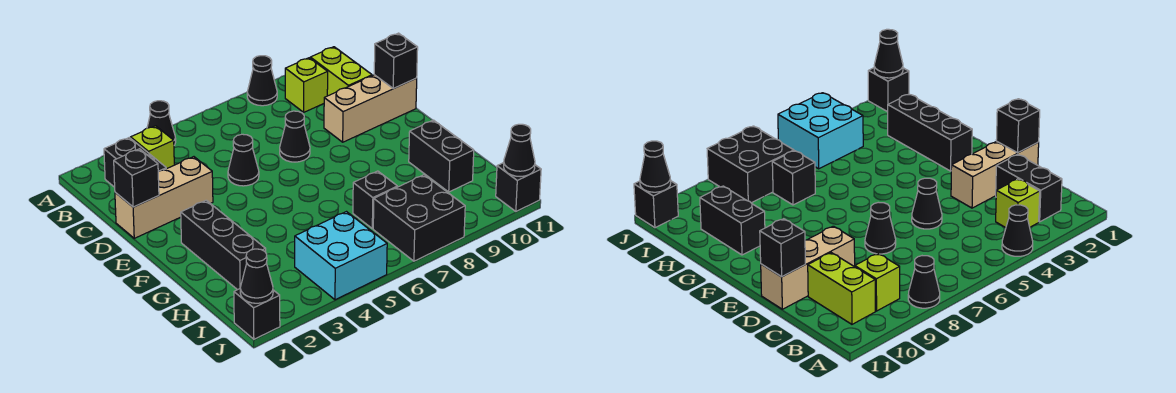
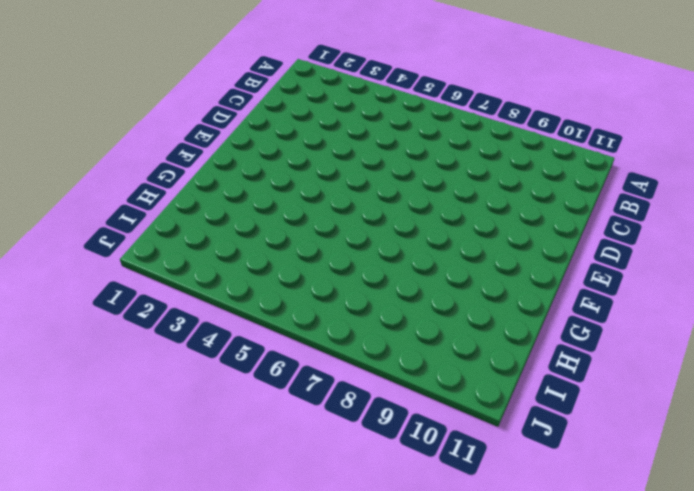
none -> black cone A4 level 1
none -> black cone A8 level 1
none -> black brick B2:C2 level 1

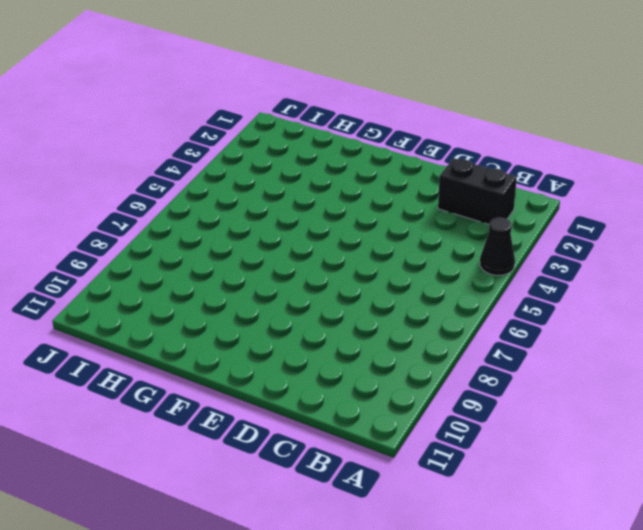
none -> black cone A8 level 1
none -> lime brick B3 level 1
none -> lime brick B9 level 1

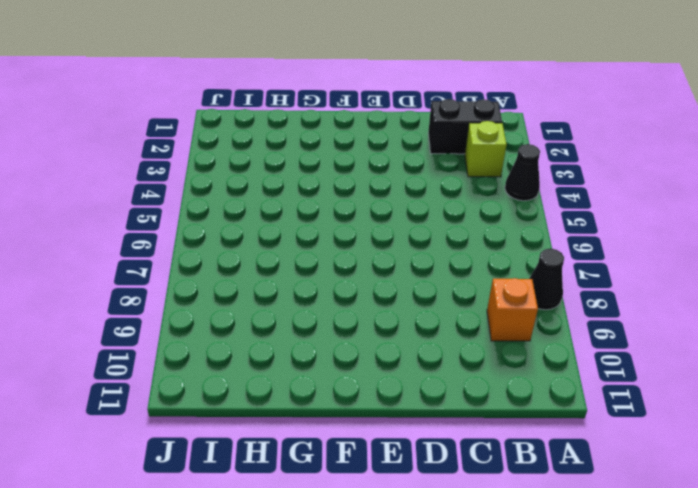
orange brick B9 level 1 -> lime brick B9 level 1
none -> lime brick B10:C10 level 1
none -> tan brick D1:D3 level 1
none -> black cone D5 level 1

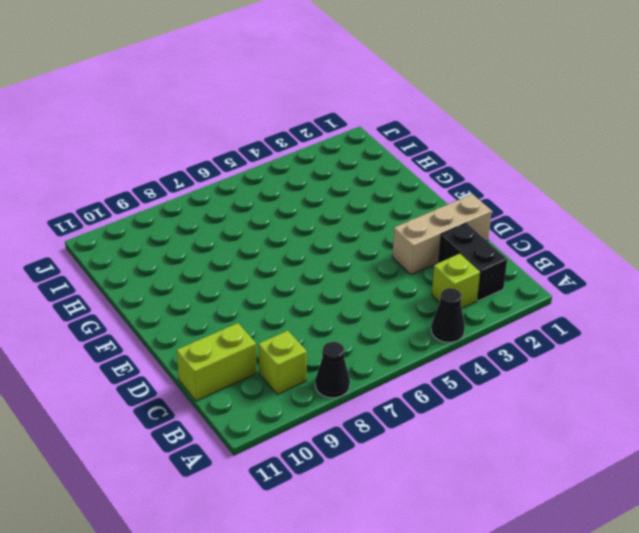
lime brick C10:C11 level 1 -> lime brick B10:C10 level 1
none -> black cone D5 level 1
none -> black cone D7 level 1
none -> tan brick D9:D11 level 1

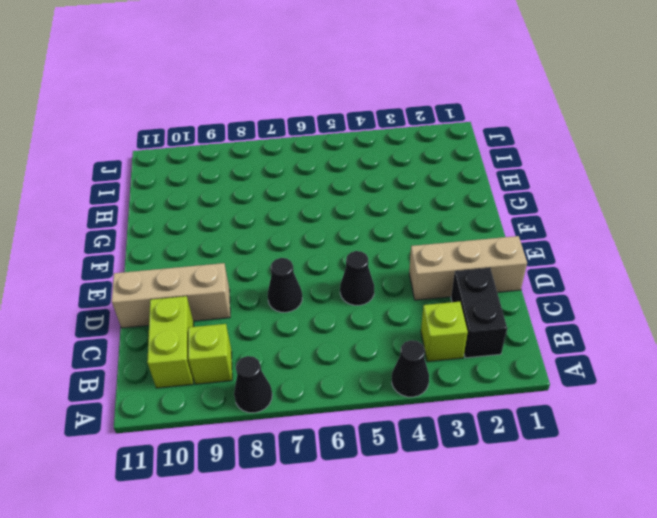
none -> black brick F2:H2 level 1
none -> black brick G10:H10 level 1
none -> black brick H7 level 1

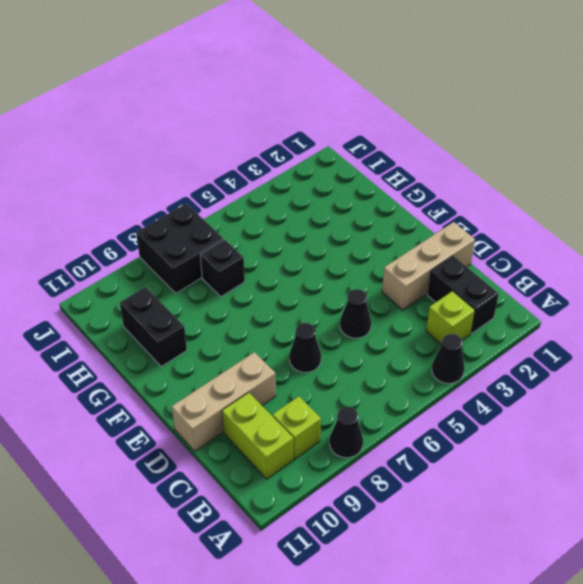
none -> black brick F2:H2 level 1
none -> cyan brick I4:J5 level 1
none -> black brick J1 level 1

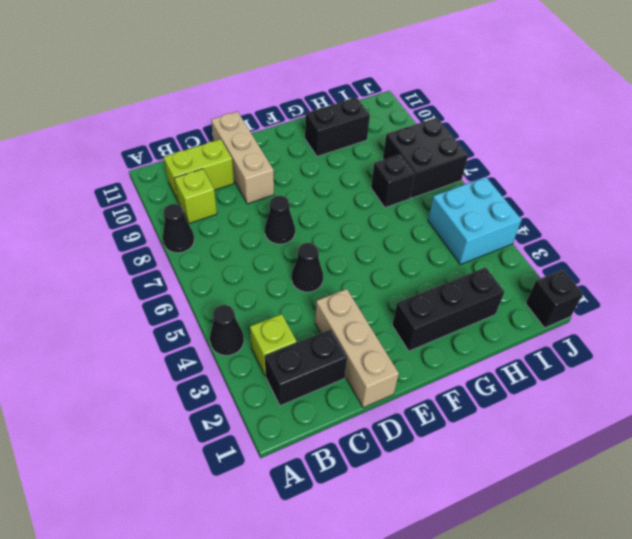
none -> black brick J11 level 1
none -> black brick D1 level 2
none -> black brick D11 level 2

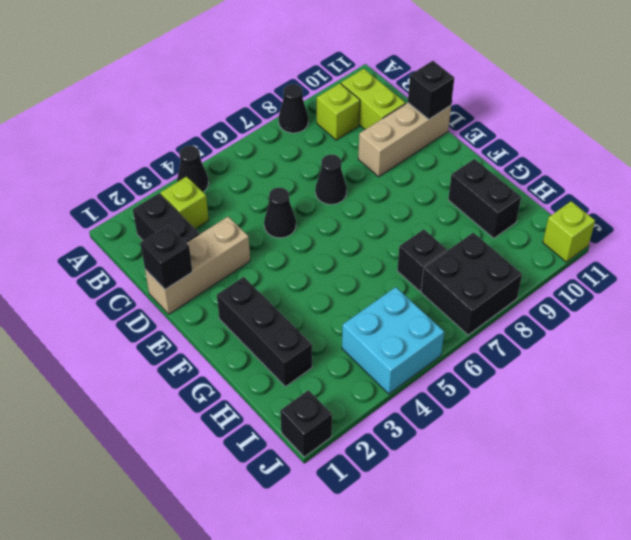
lime brick J11 level 1 -> black brick J11 level 1
none -> black cone J1 level 2
none -> black cone J11 level 2

